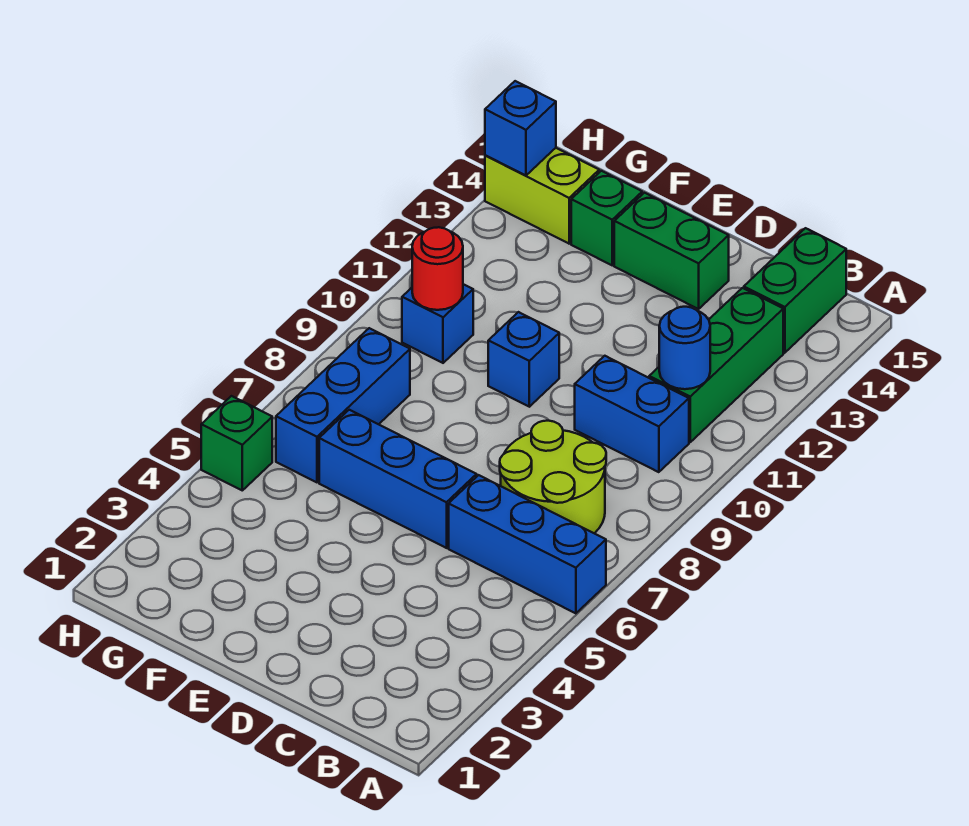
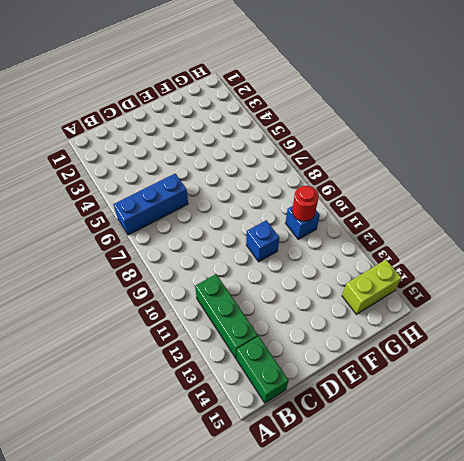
none -> lime round brick B7:C8 level 1
none -> blue brick B10:C10 level 1
none -> blue brick D6:F6 level 1

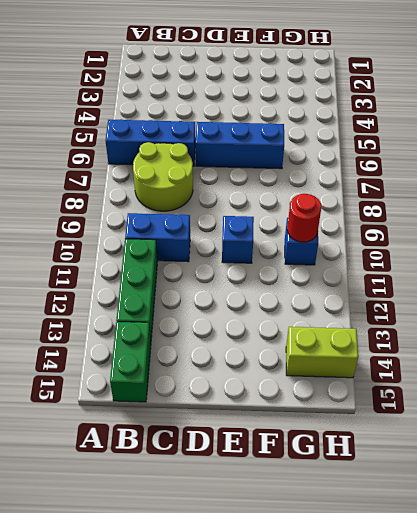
none -> green brick D14:E14 level 1
none -> green brick F14 level 1
none -> blue brick G6:G8 level 1

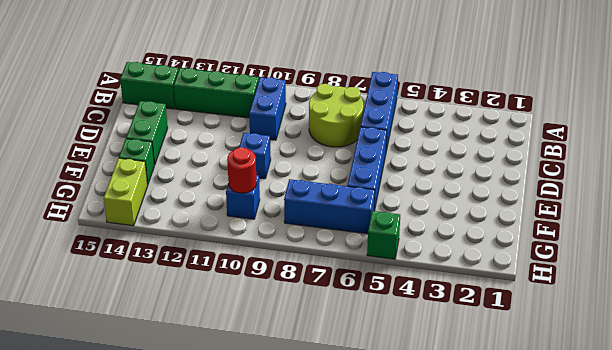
none -> blue round brick B11 level 2
none -> blue brick H14 level 2

